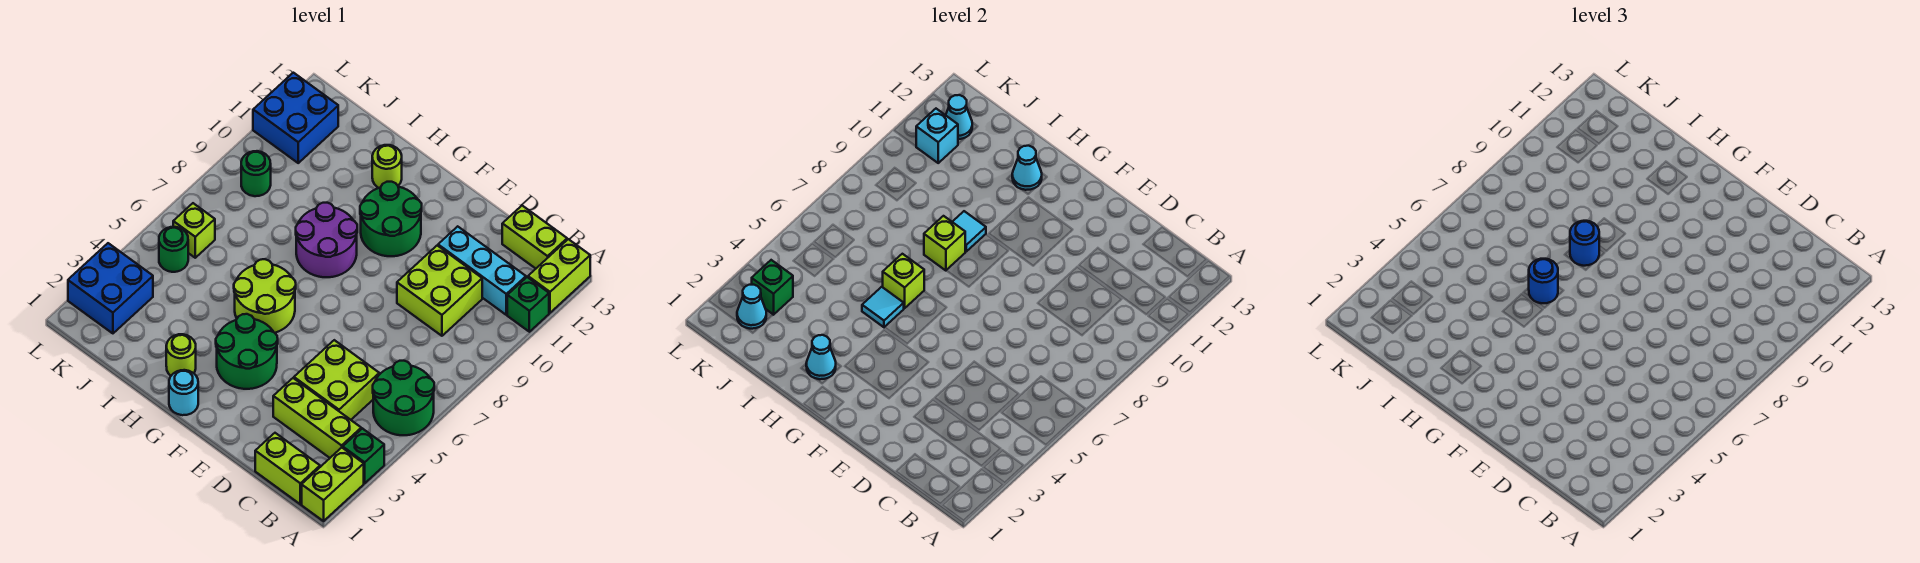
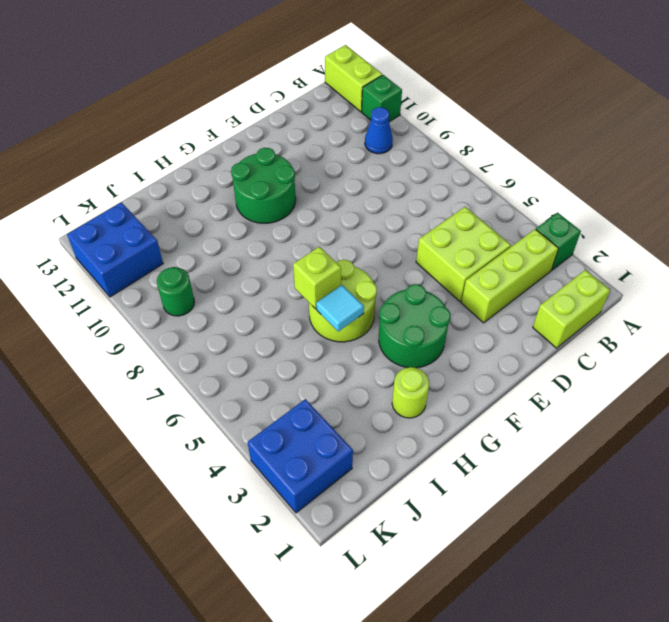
blue cone B10 level 1 -> none
none -> lime brick A1:A2 level 1
none -> green round brick A5:B6 level 1
none -> cyan brick B11:D11 level 1
none -> lime brick B13:C13 level 1

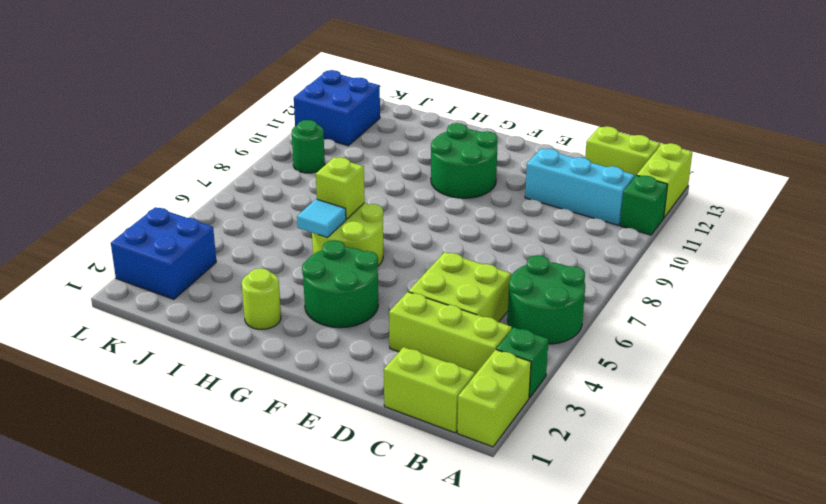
none -> lime brick C9:D10 level 1
none -> cyan round brick G1 level 1
none -> purple round brick G8:H9 level 1
none -> lime round brick H12 level 1

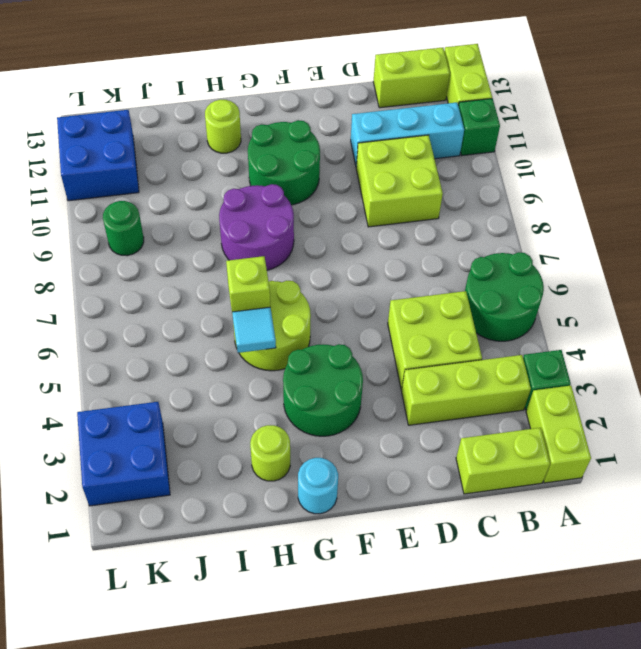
none -> green round brick K5 level 1
none -> lime brick K6 level 1
none -> cyan cone H2 level 2
none -> lime brick H8 level 2

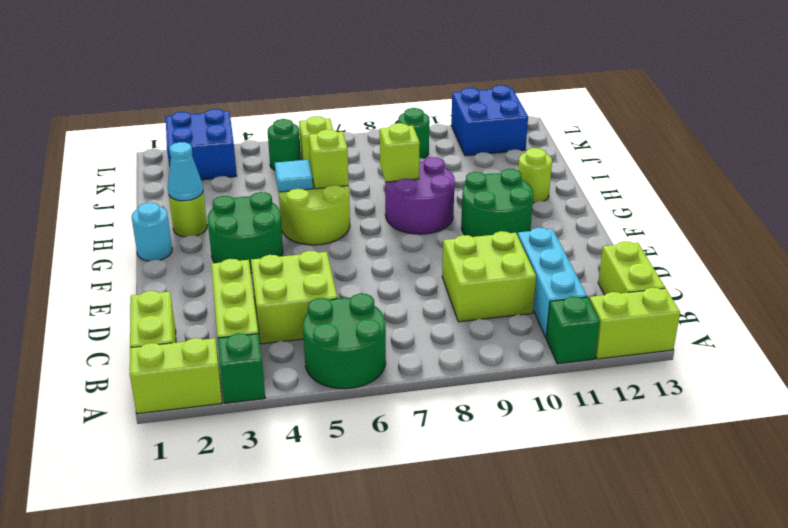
none -> cyan tile H9 level 2
none -> cyan cone H12 level 2
none -> cyan cone K2 level 2
none -> green brick K3 level 2

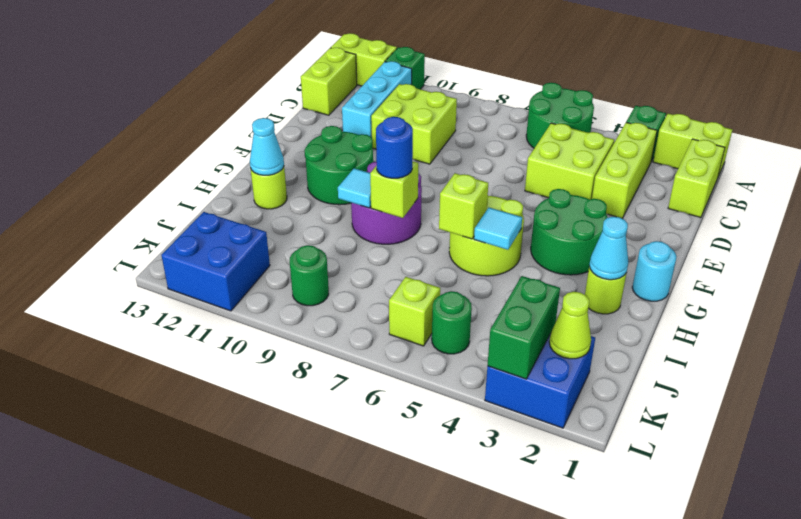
lime cone K2 level 2 -> cyan cone K2 level 2
green brick K3:L3 level 2 -> green brick K3 level 2
none -> cyan brick K11 level 2
none -> cyan cone K12 level 2
none -> blue round brick H6 level 3

